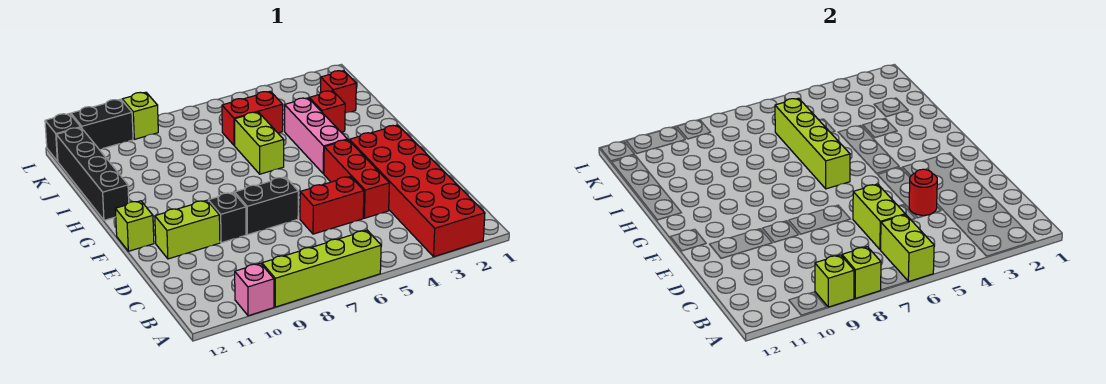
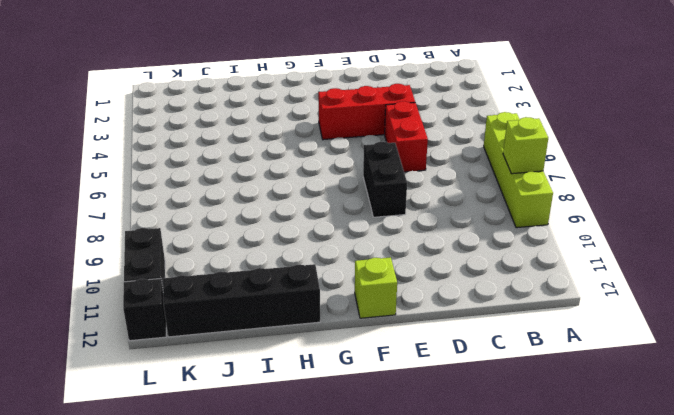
none -> red brick A2:F3 level 1
none -> pink brick A10 level 1
none -> black brick E9 level 1

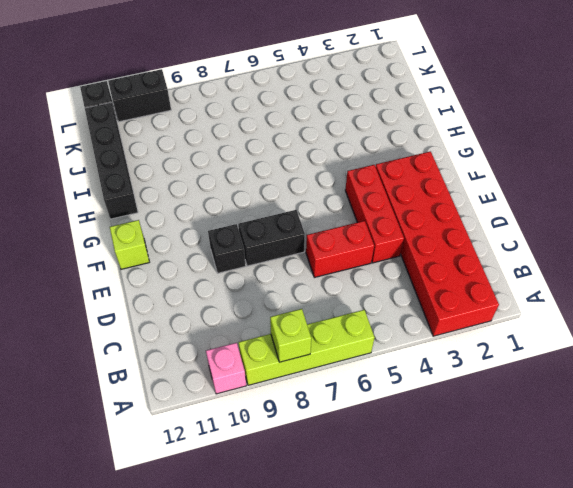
none -> lime brick E10:E11 level 1
none -> pink brick G4:I4 level 1
none -> lime brick H6:I6 level 1

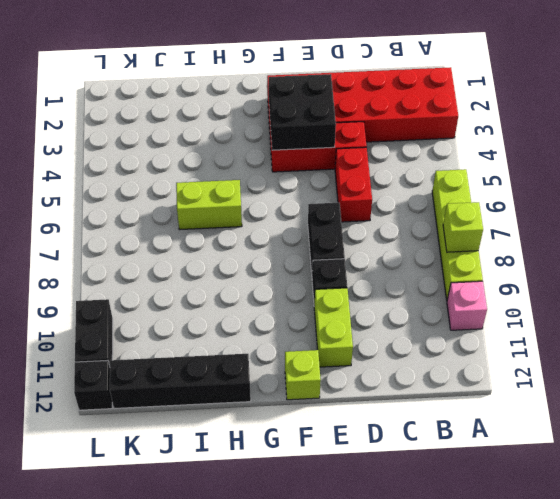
black brick E3:F4 level 2 -> none
none -> pink brick G4:I4 level 1
none -> red brick I3 level 1
none -> red brick J2 level 1

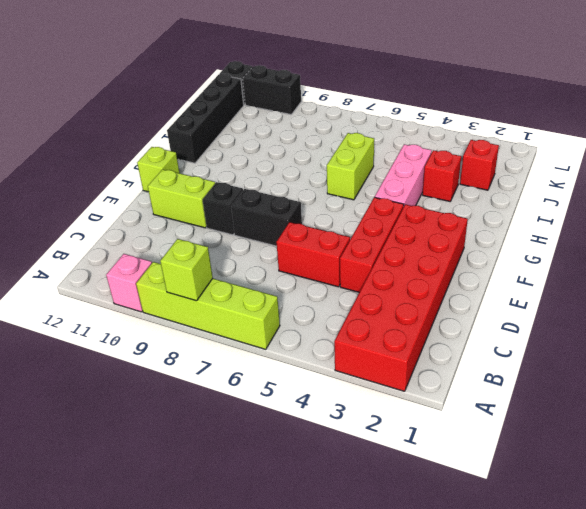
none -> red brick J5:J6 level 1
none -> lime brick L9 level 1
none -> lime brick A6:B6 level 2

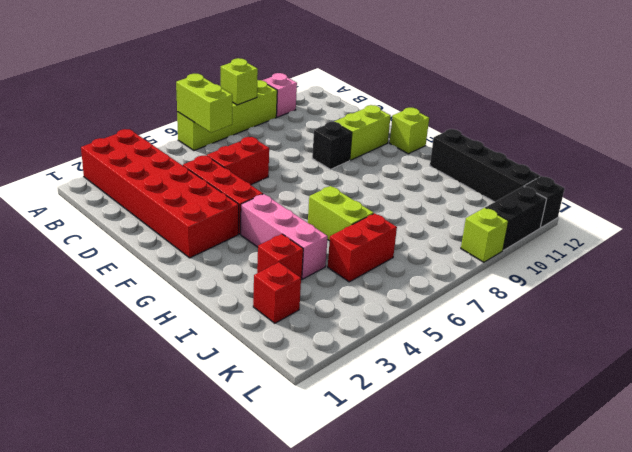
none -> black brick E7:E8 level 1
none -> lime brick A9 level 2
none -> lime brick C6:D6 level 2

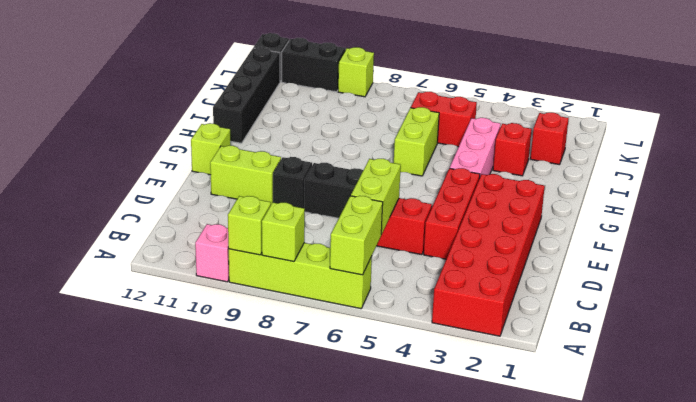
none -> red round brick D4 level 2
none -> lime brick G6:J6 level 2

